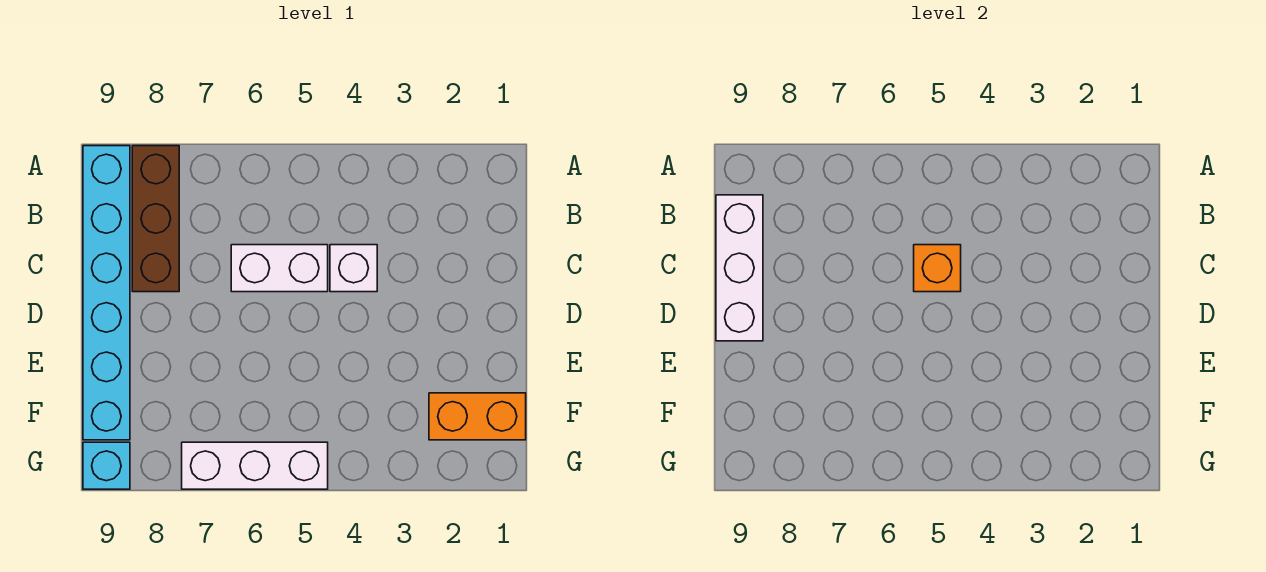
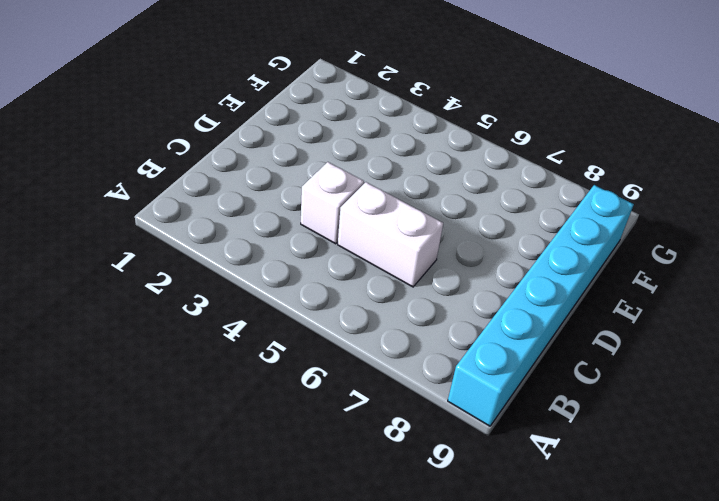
none -> brown brick A8:C8 level 1
none -> orange brick F1:F2 level 1

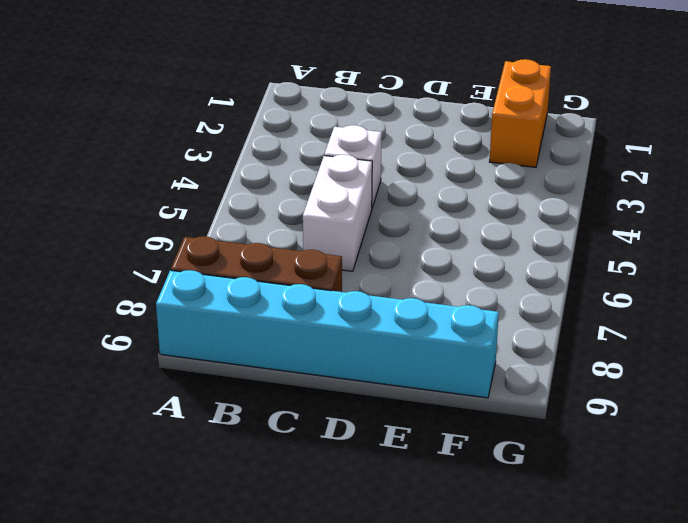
none -> white brick G5:G7 level 1
none -> cyan brick G9 level 1

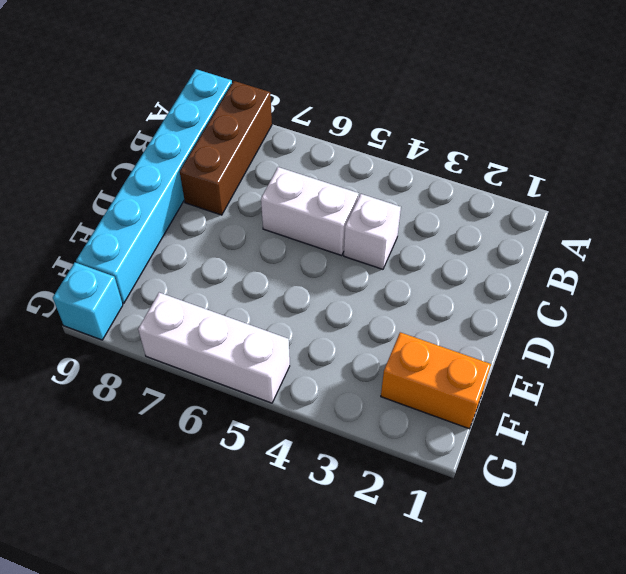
none -> white brick B9:D9 level 2
none -> orange brick C5 level 2

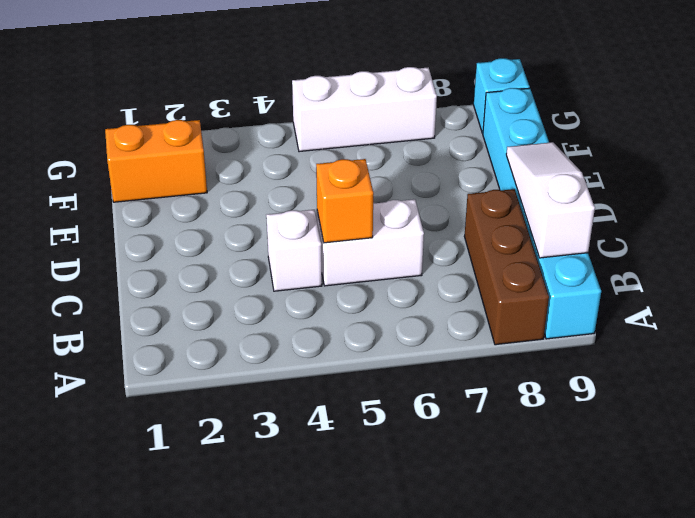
white slope B9:D9 level 2 top B -> white brick B9:D9 level 2

